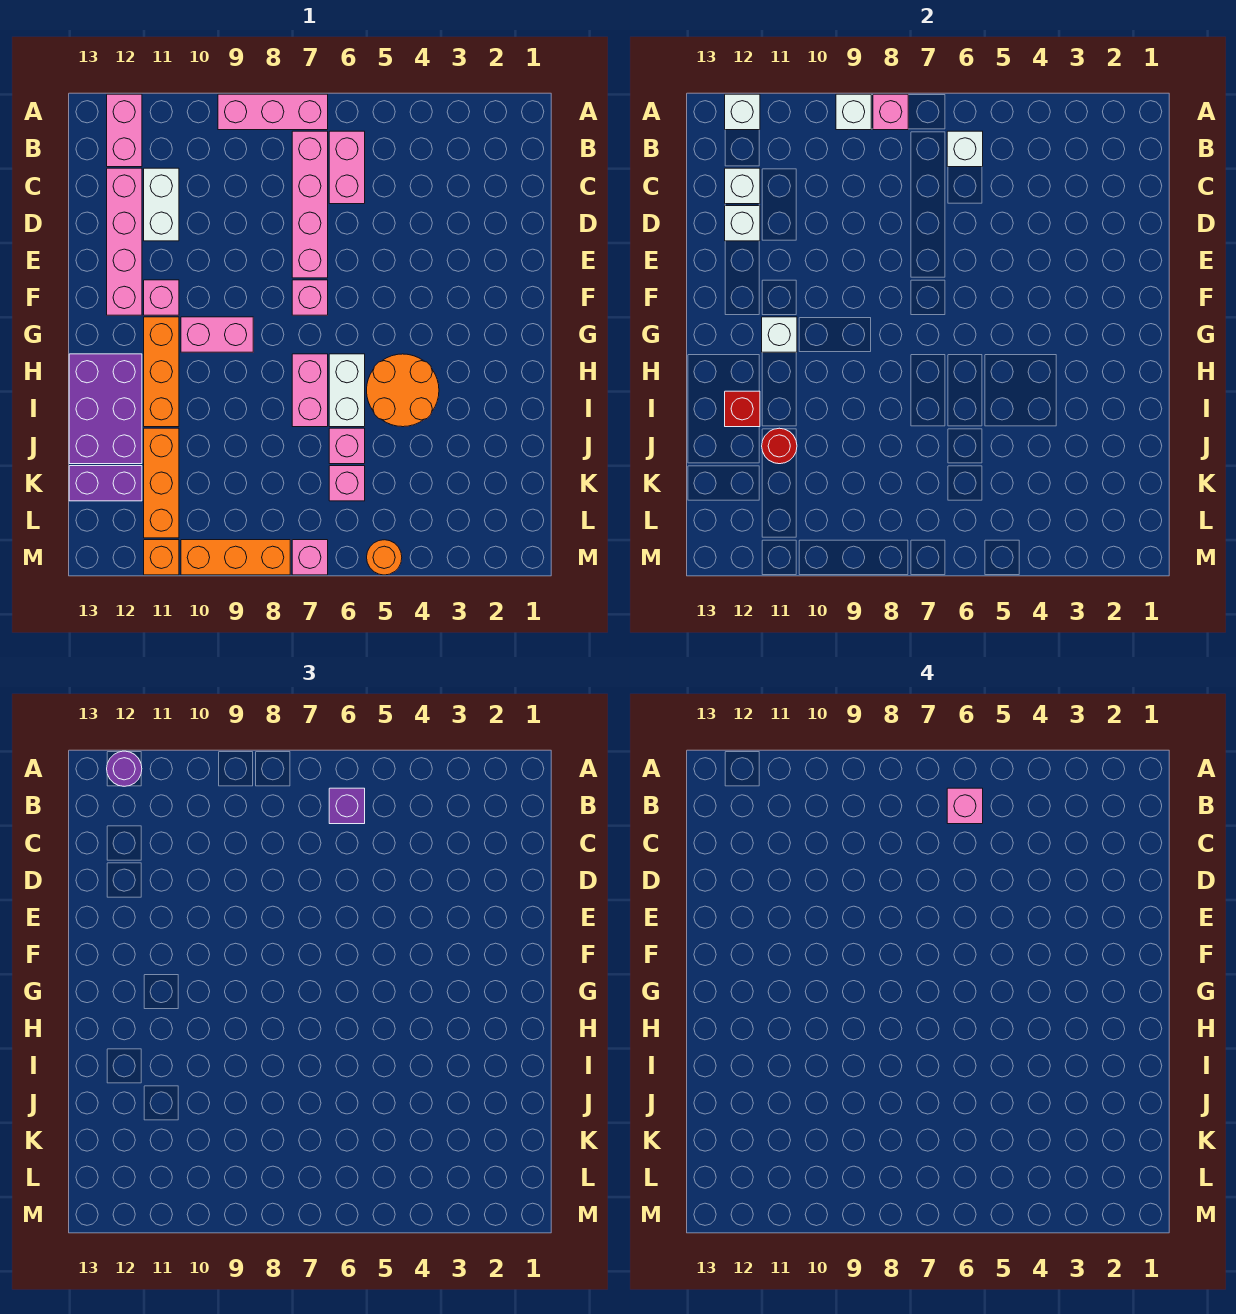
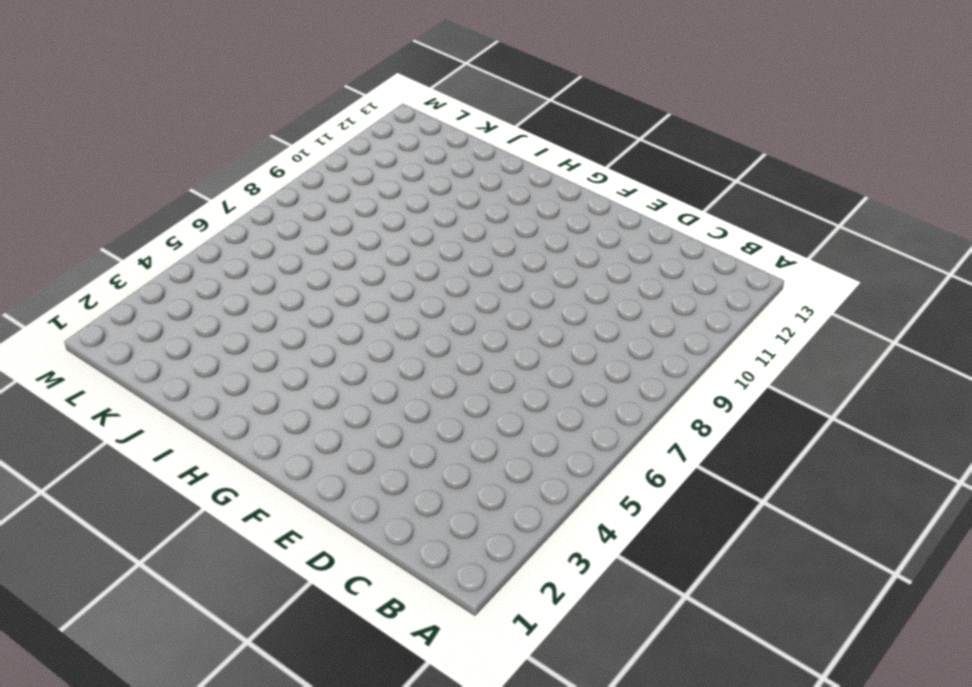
none -> pink brick A7:A9 level 1
none -> pink brick A12:B12 level 1
none -> pink brick B6:C6 level 1
none -> pink brick B7:E7 level 1

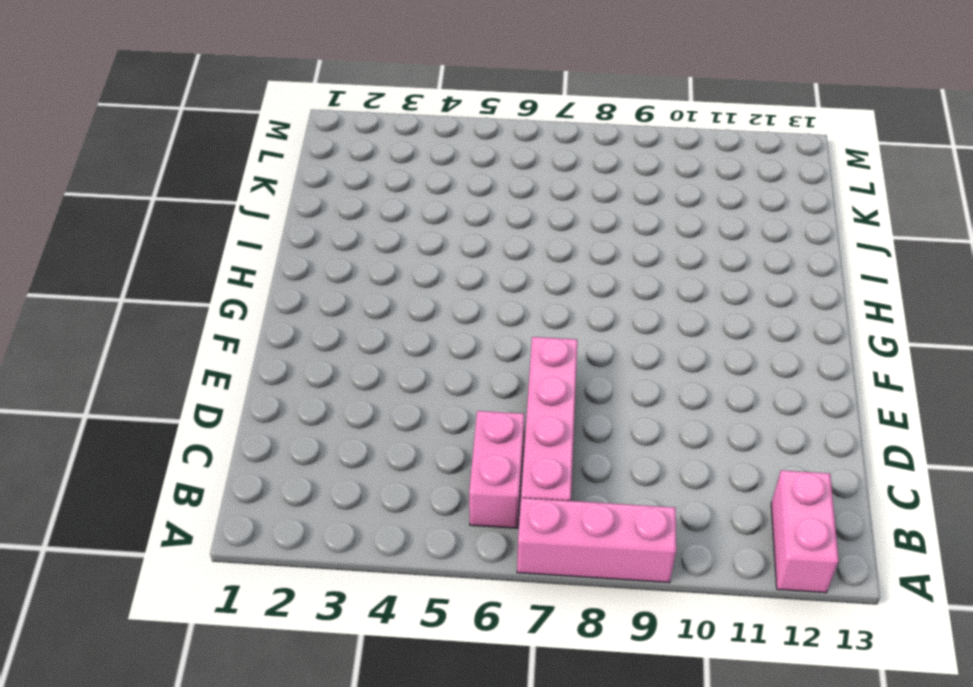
none -> white brick C11:D11 level 1
none -> pink brick C12:F12 level 1
none -> pink brick F7 level 1
none -> pink brick F11 level 1

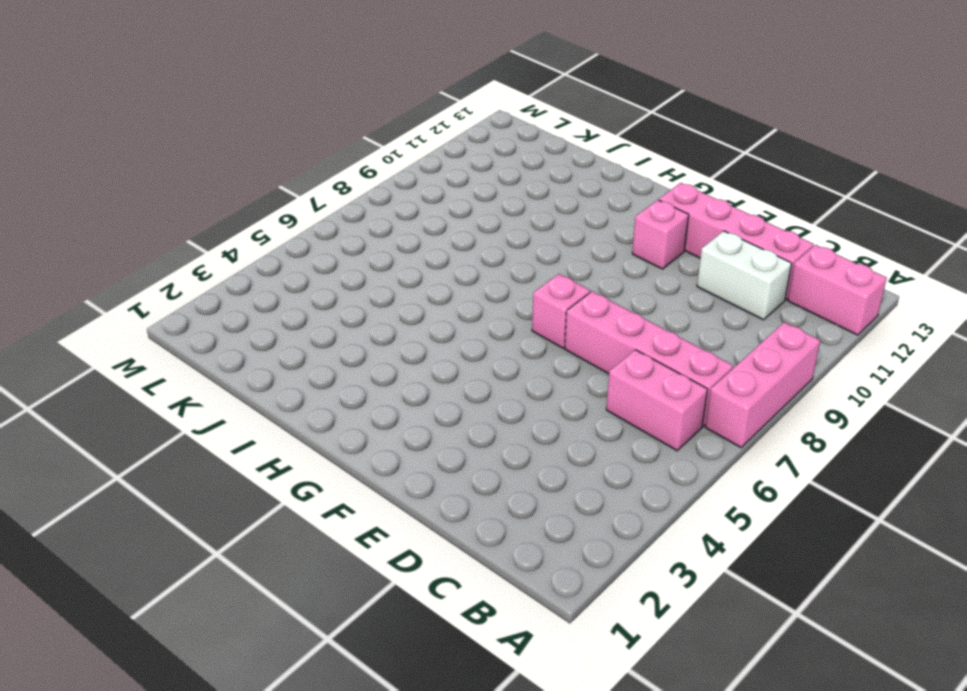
none -> pink brick G9:G10 level 1
none -> orange brick G11:I11 level 1
none -> orange round brick H4:I5 level 1
none -> white brick H6:I6 level 1

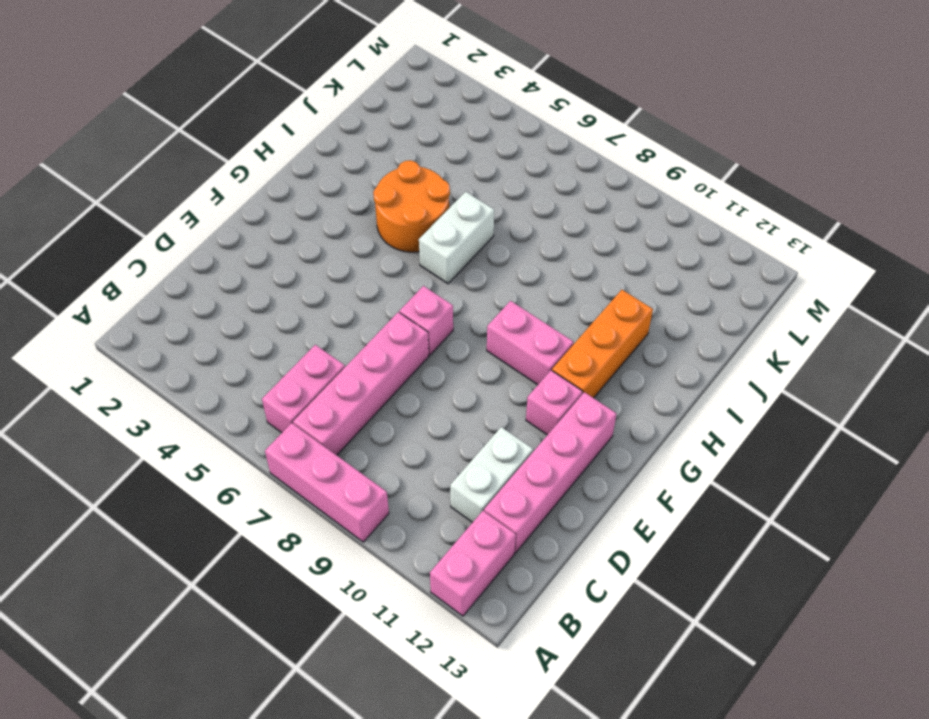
none -> pink brick H7:I7 level 1
none -> purple brick H12:J13 level 1
none -> pink brick J6 level 1
none -> orange brick J11:L11 level 1

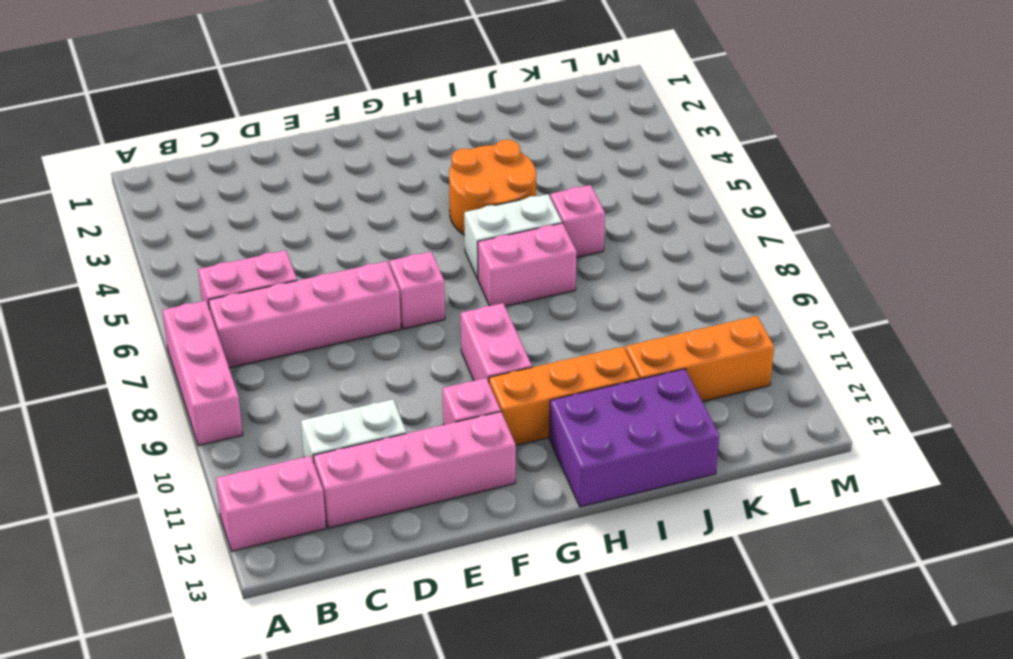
none -> pink brick K6 level 1
none -> purple brick K12:K13 level 1
none -> orange round brick M5 level 1
none -> pink brick M7 level 1

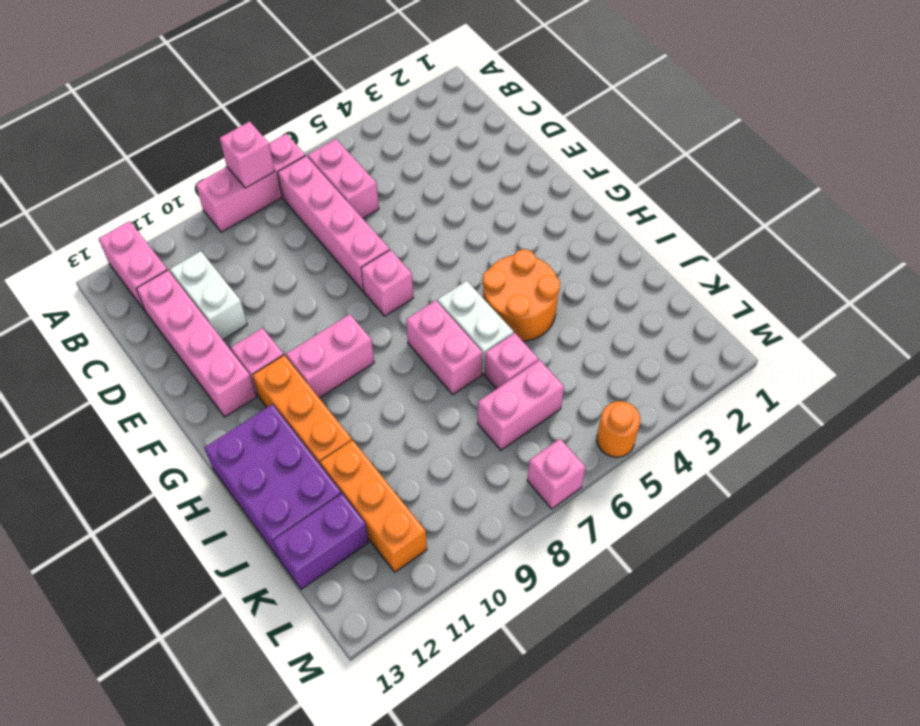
pink brick K6:K7 level 1 -> pink brick K6 level 1
none -> orange brick M8:M10 level 1
none -> orange brick M11 level 1
none -> white brick A9 level 2
none -> white brick A12 level 2

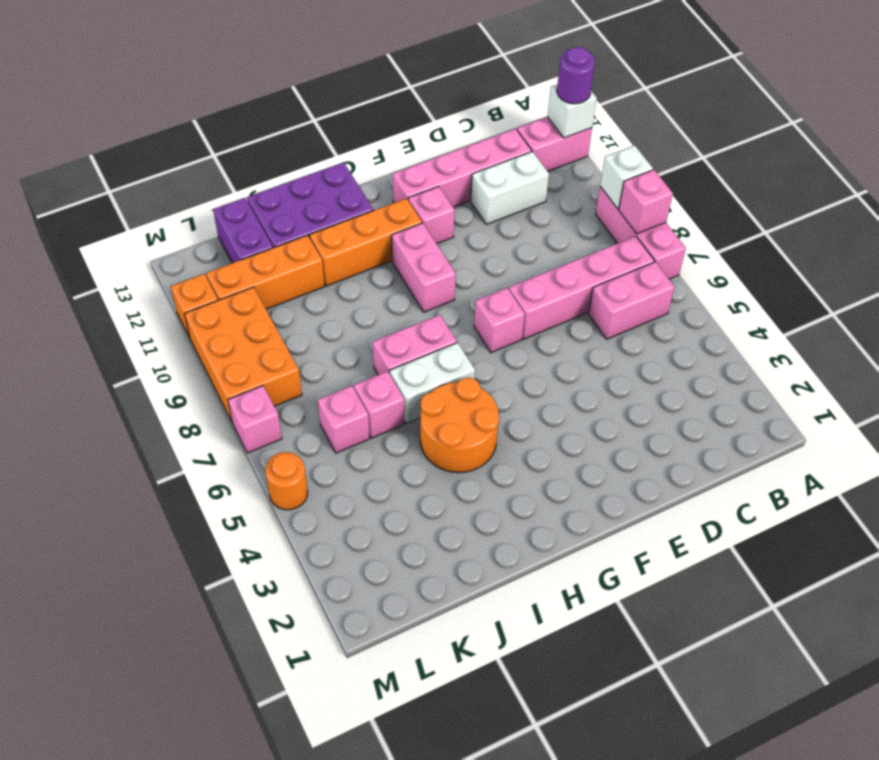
orange brick L8:M10 level 1 -> orange brick M8:M10 level 1
none -> white brick B6 level 2
none -> white brick C12 level 2
none -> white brick D12 level 2
none -> white brick G11 level 2

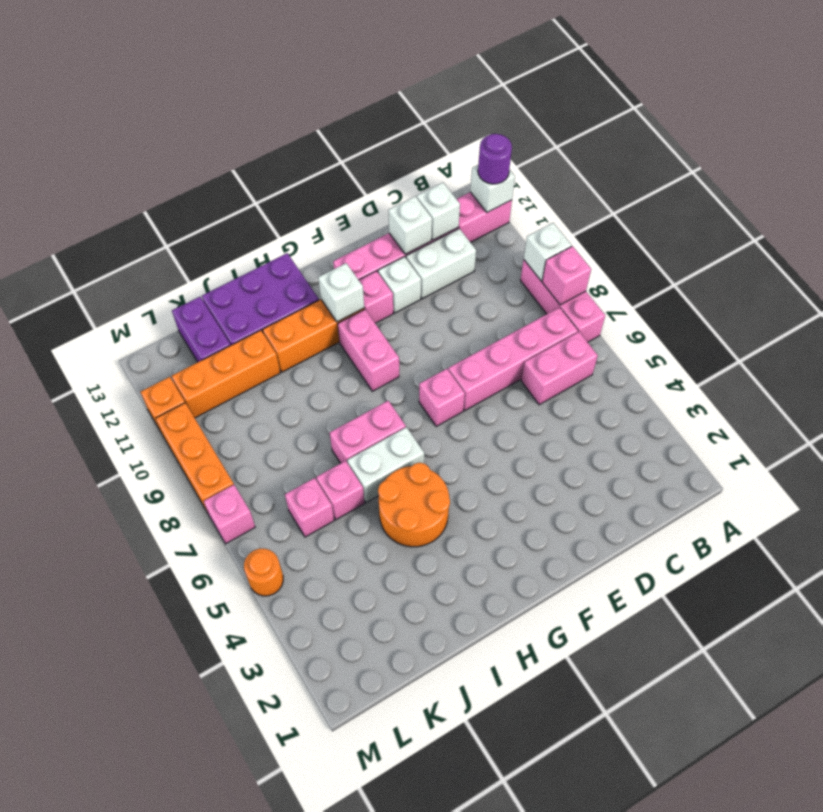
white brick E11 level 1 -> white brick B6 level 2
none -> red brick I12 level 2
none -> red round brick J11 level 2
none -> purple brick B6 level 3
none -> pink brick B6 level 4

